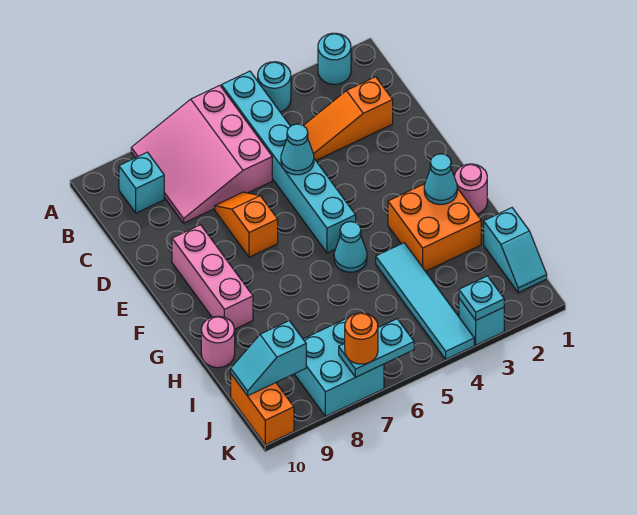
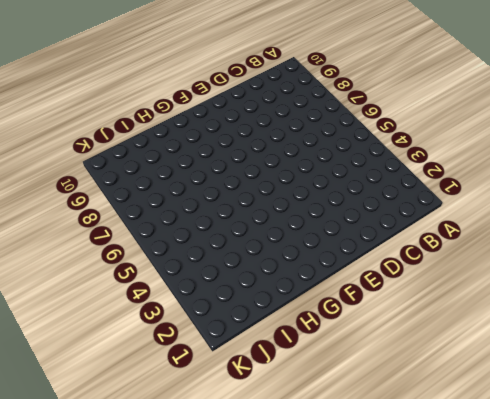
none -> cyan round brick A2 level 1
none -> cyan round brick A4 level 1
none -> cyan brick A5:F5 level 1

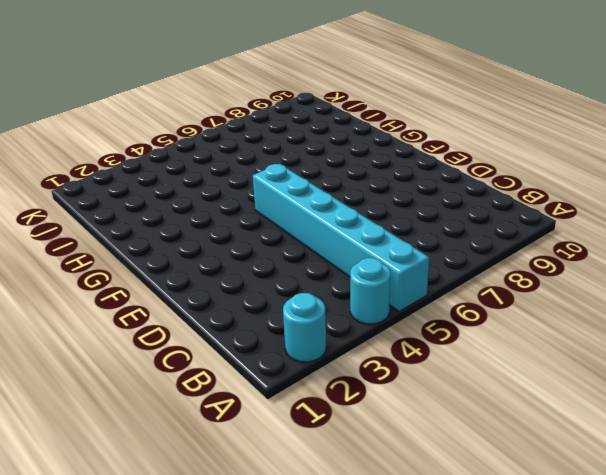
none -> pink slope A6:C8 level 1 top 6
none -> cyan brick B9 level 1
none -> orange slope C2:C4 level 1 top 2

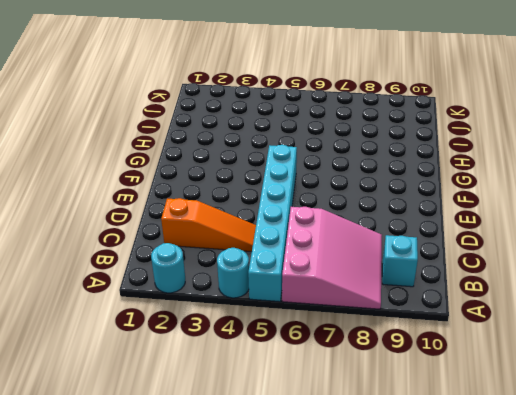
none -> orange slope D7:E7 level 1 top E
none -> pink brick E9:G9 level 1
none -> pink round brick G1 level 1

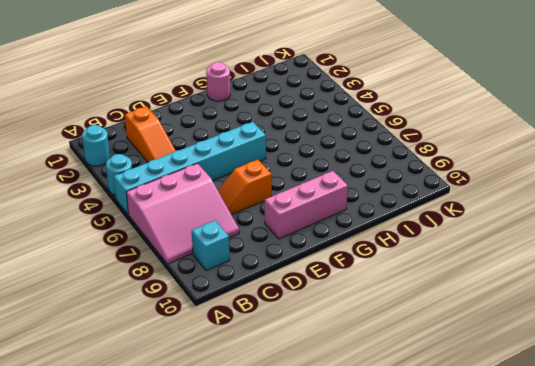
none -> orange brick G2:H3 level 1
none -> cyan cone G5 level 1
none -> cyan tile H4:K4 level 1

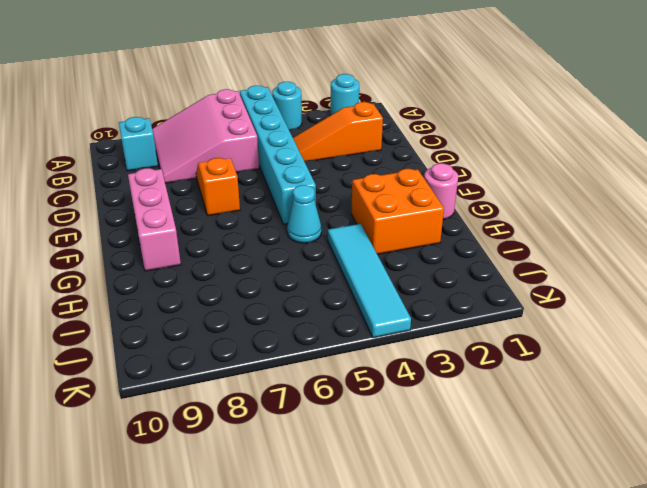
none -> pink round brick H10 level 1
none -> cyan slope I1:J1 level 1 top I
none -> cyan brick J7:K8 level 1

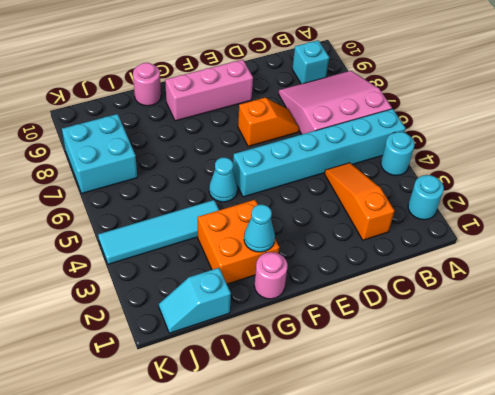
none -> orange brick J10:K10 level 1
none -> cyan brick K3 level 1
none -> cyan cone D5 level 2

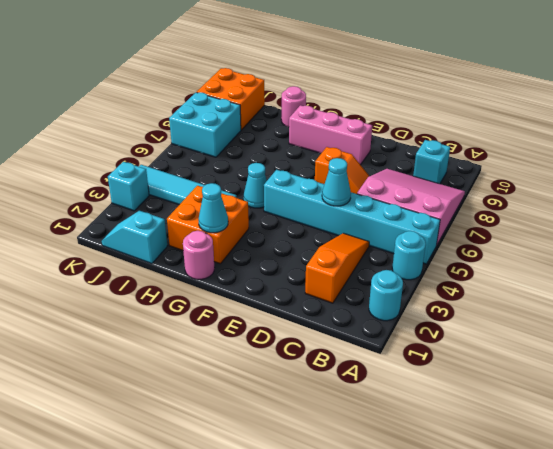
orange brick J9:K10 level 1 -> orange brick J10:K10 level 1
none -> cyan slope J9:J10 level 2 top 9
none -> cyan plate K3 level 2
none -> cyan plate K6:K7 level 2

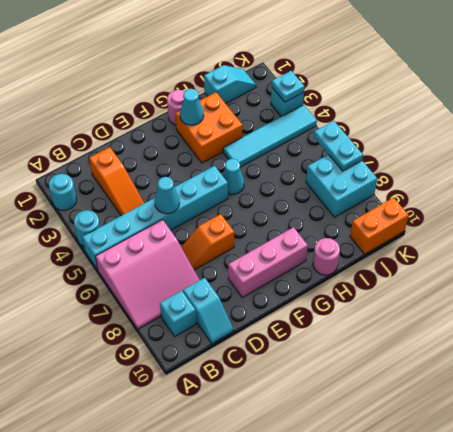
cyan slope C9:C10 level 1 top 9 -> cyan slope J9:J10 level 2 top 9
none -> orange round brick K7 level 3

